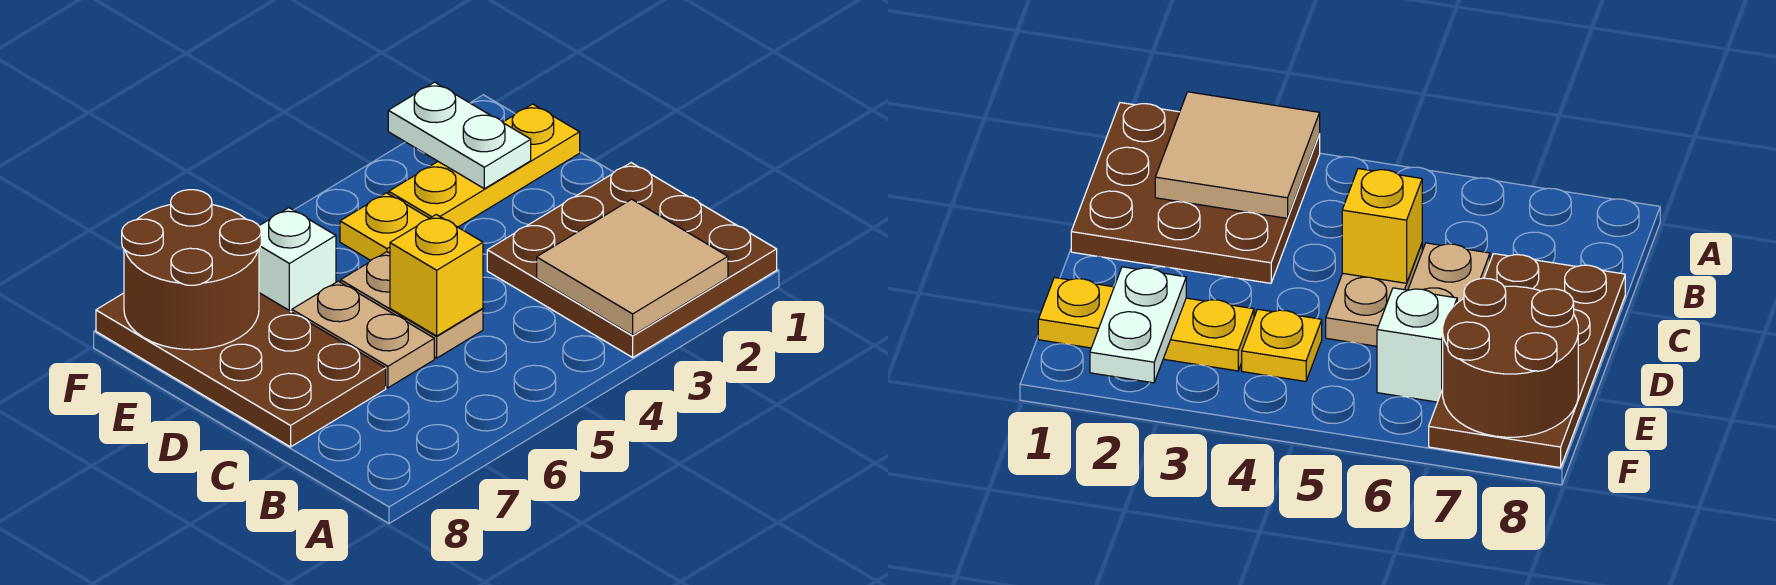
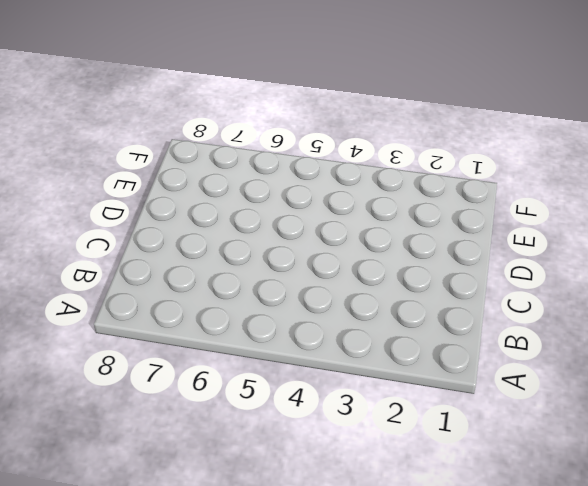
none -> brown plate A1:C3 level 1
none -> tan plate C5:D5 level 1

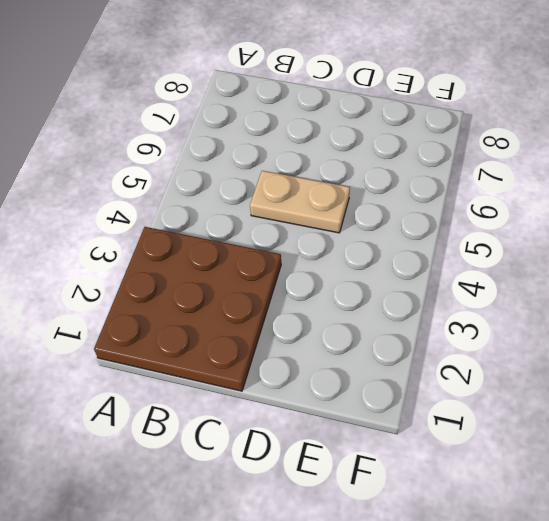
none -> tan plate C6:D6 level 1
none -> brown plate C7:F8 level 1

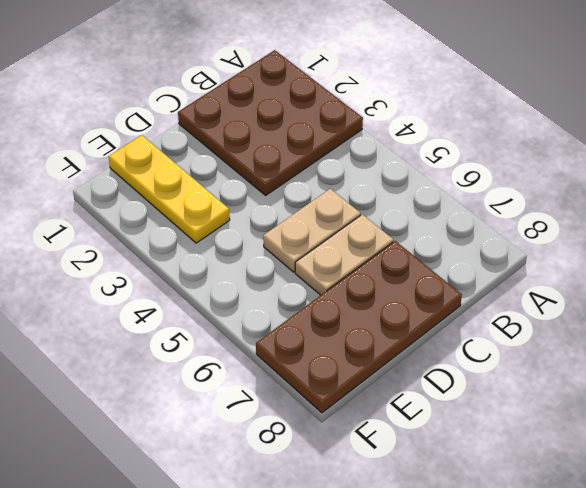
none -> yellow plate E4 level 1
none -> white brick E6 level 1

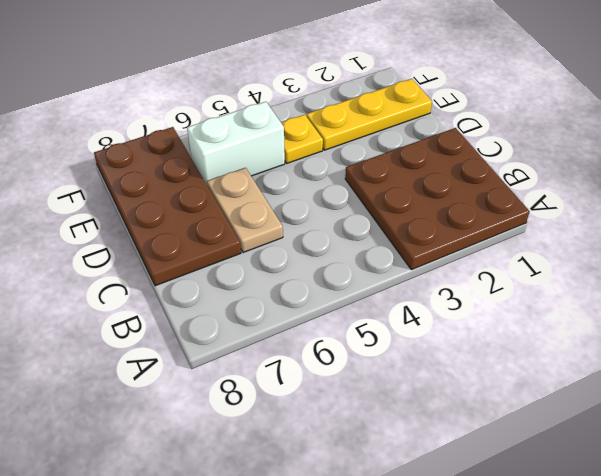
white brick E5:E6 level 1 -> white brick E6 level 1
none -> tan plate C5:D5 level 1
none -> tan tile A2:B3 level 2

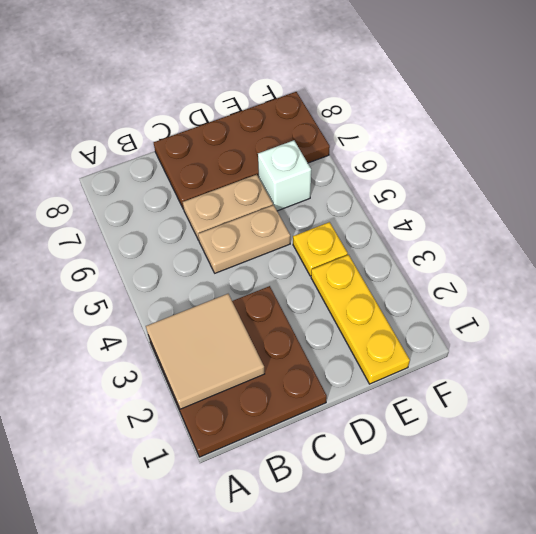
none -> yellow brick C5 level 2
none -> white plate E2:F2 level 2

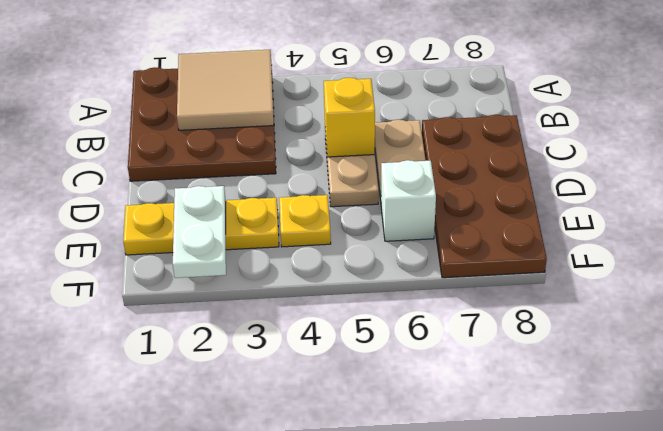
none -> brown round brick E7:F8 level 2

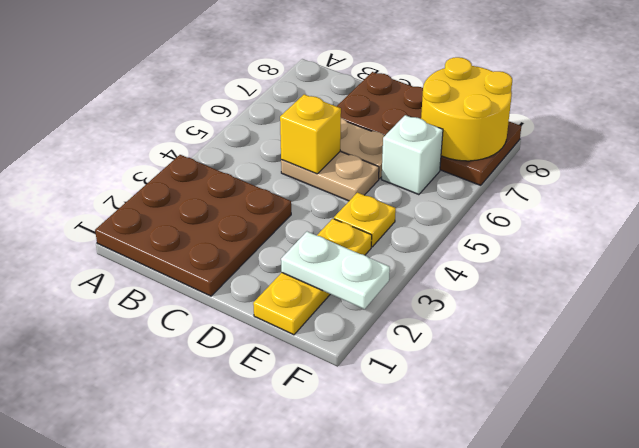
yellow round brick E7:F8 level 2 -> brown round brick E7:F8 level 2
none -> tan tile A2:B3 level 2

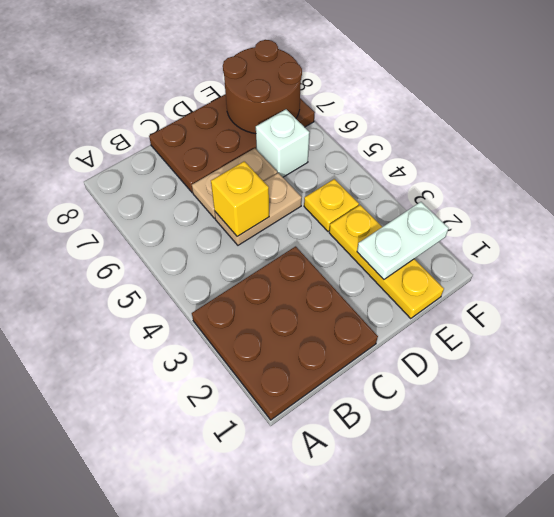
none -> tan tile A2:B3 level 2

